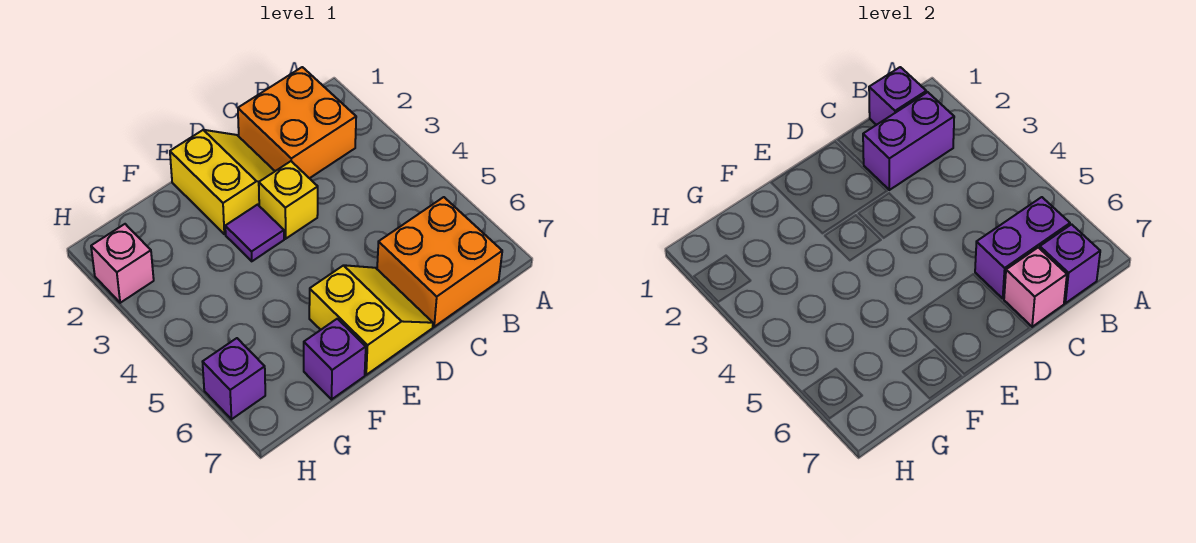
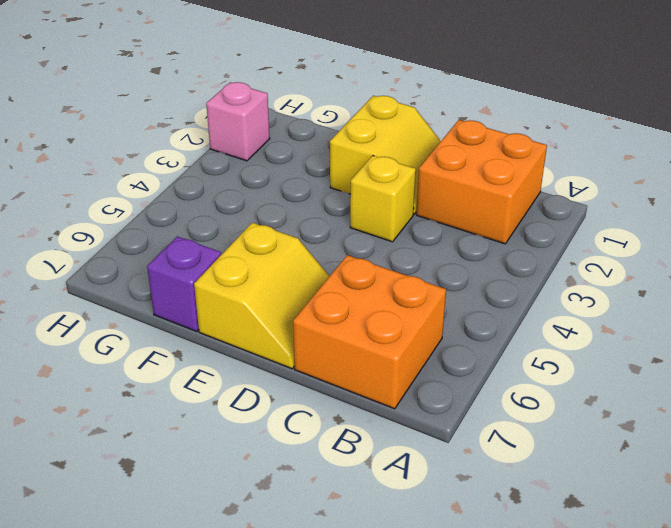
none -> purple tile E3 level 1
none -> purple brick H6 level 1
none -> purple brick B1 level 2

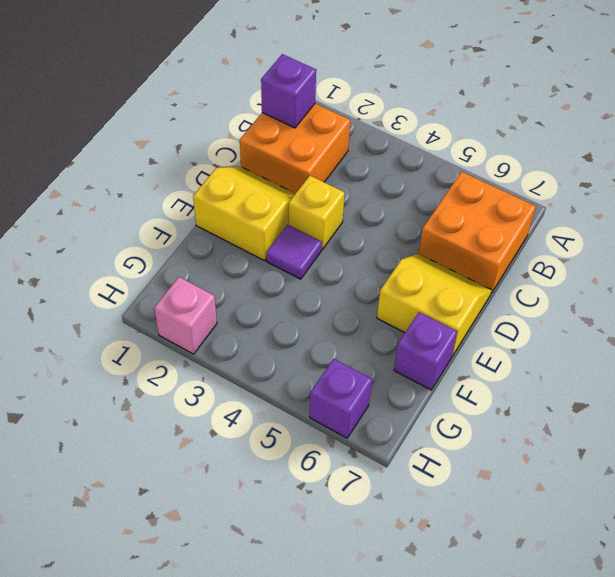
none -> purple brick B2:C2 level 2
none -> purple brick B6:C6 level 2
none -> purple brick B7 level 2

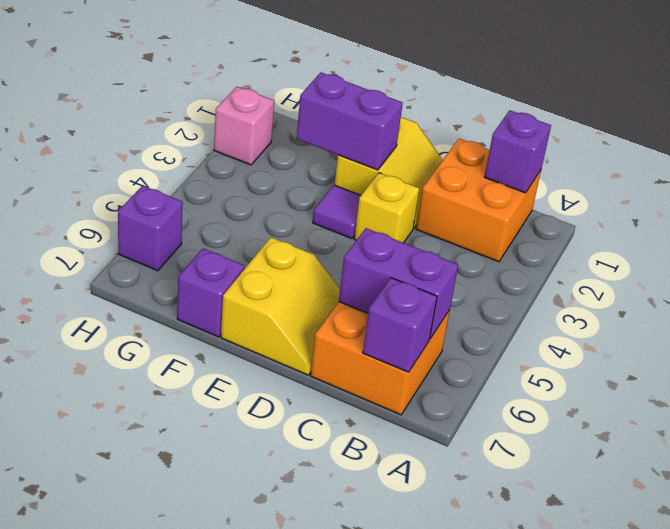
purple brick E2:F2 level 2 -> purple brick B2:C2 level 2
none -> pink brick C7 level 2

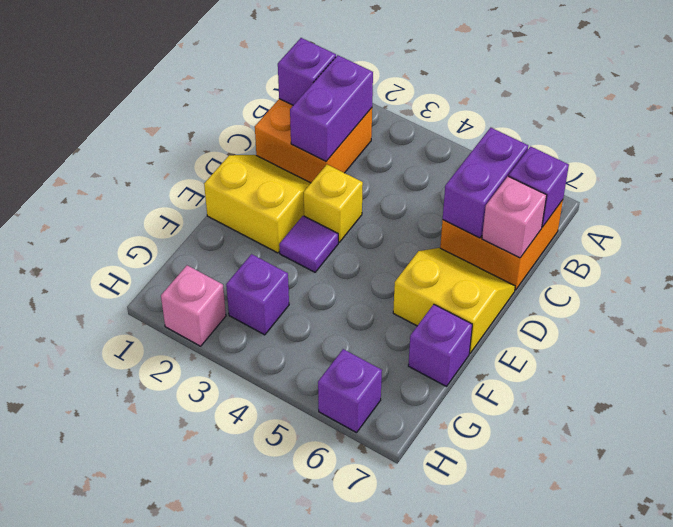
purple brick G3 level 1 -> none

